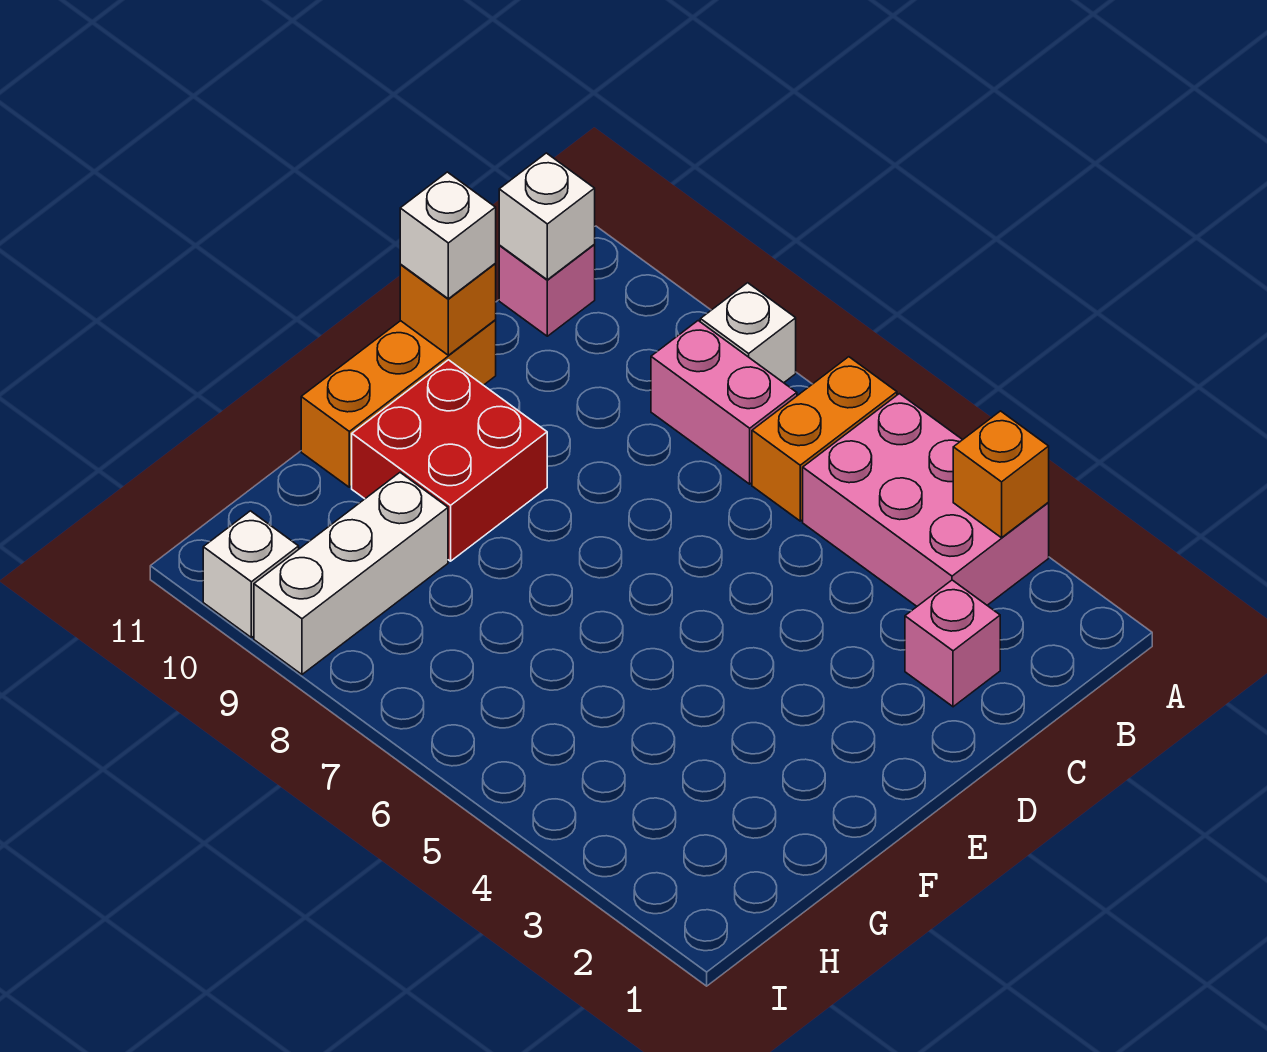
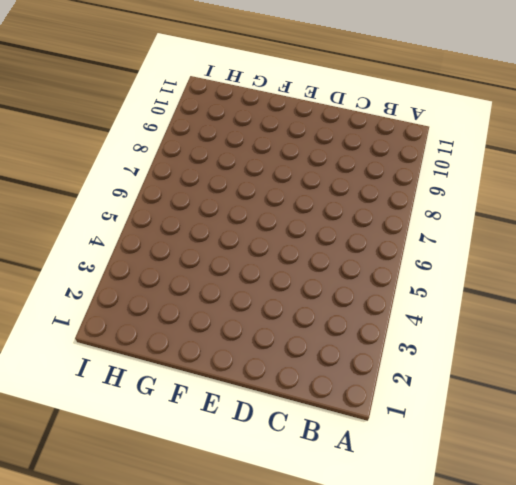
none -> pink brick A3:B5 level 1
none -> orange brick A6:B6 level 1
none -> white brick A8 level 1

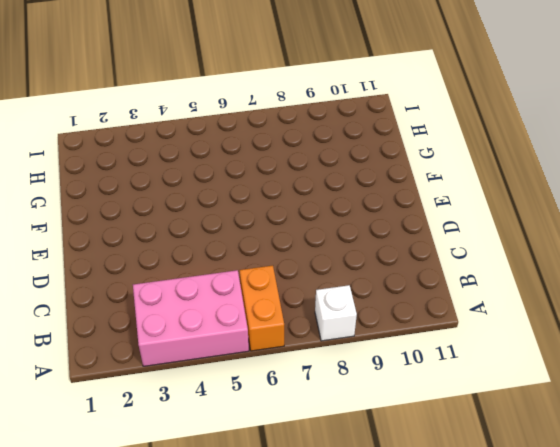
none -> pink brick B7:B8 level 1
none -> pink brick B11 level 1
none -> pink brick C2 level 1

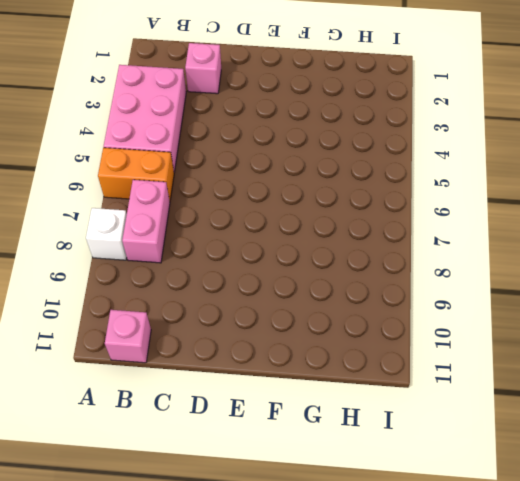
none -> orange brick D11:F11 level 1
none -> red brick E9:F10 level 1
none -> white brick G9:I9 level 1

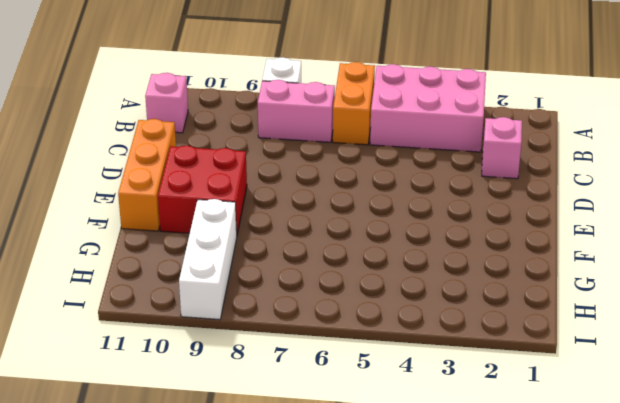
none -> white brick I10 level 1
none -> orange brick A3 level 2
none -> white brick B11 level 2

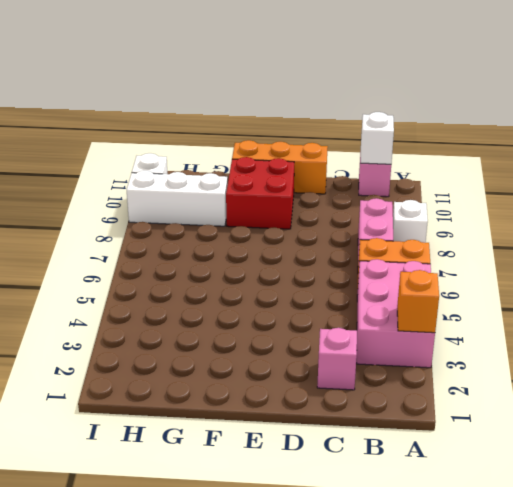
none -> orange brick D11 level 2
none -> white brick D11 level 3

